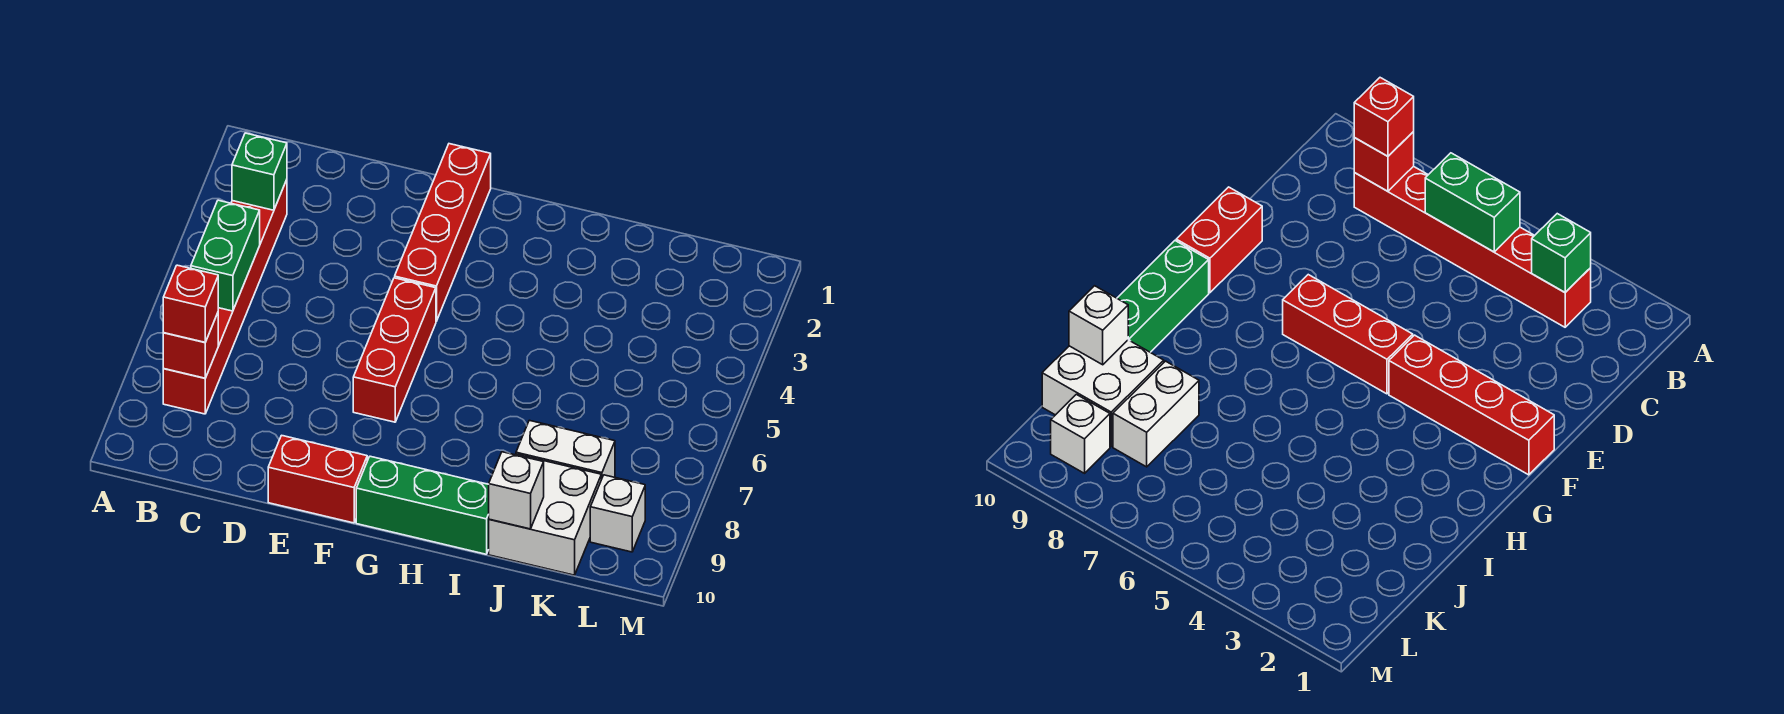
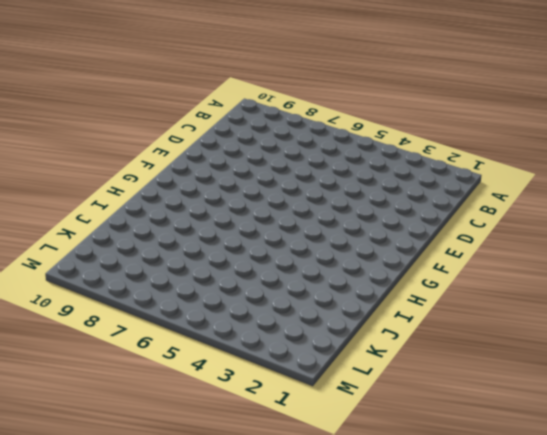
none -> red brick B3:B8 level 1
none -> red brick E10:F10 level 1
none -> red brick F1:F4 level 1

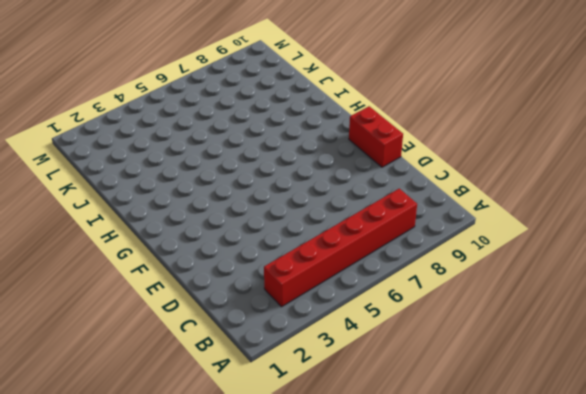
none -> red brick F1:F4 level 1
none -> red brick F5:F7 level 1
none -> green brick G10:I10 level 1

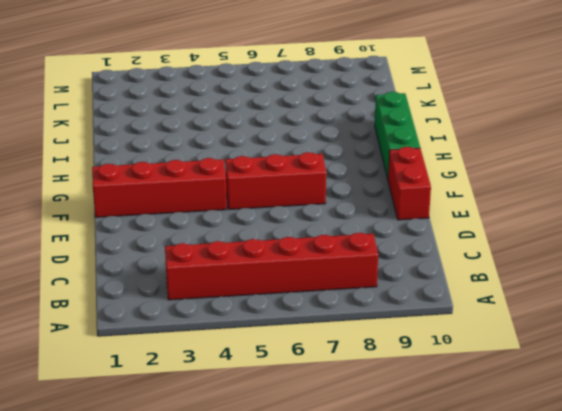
none -> white brick J8:K8 level 1
none -> white brick J9:K10 level 1
none -> white brick L9 level 1

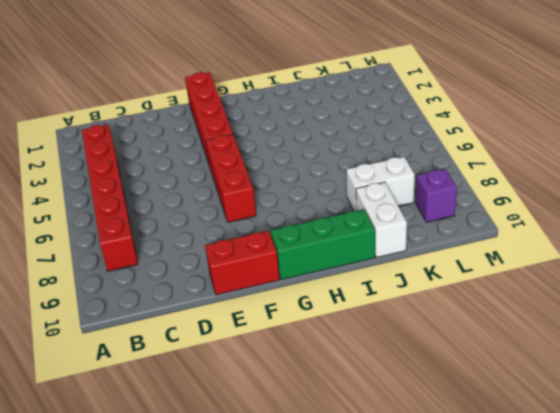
white brick J9:J10 level 1 -> white brick J9:K10 level 1
purple brick L9 level 1 -> white brick L9 level 1
none -> green brick B3 level 2
none -> green brick B5:B6 level 2
none -> red brick B8 level 2

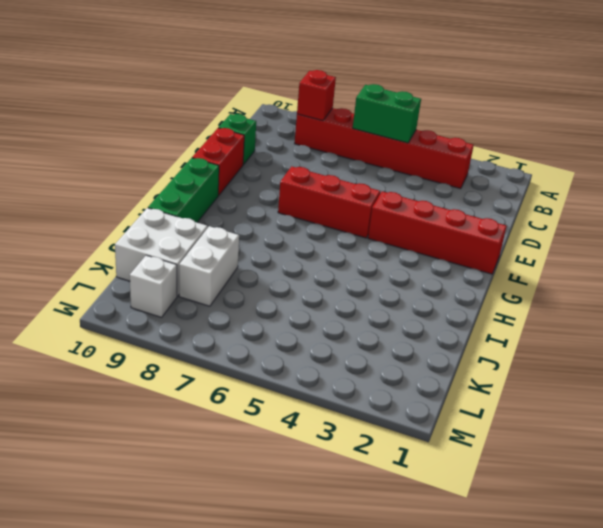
green brick D10 level 1 -> green brick B3 level 2
none -> white brick J10 level 2
none -> red brick B8 level 3

